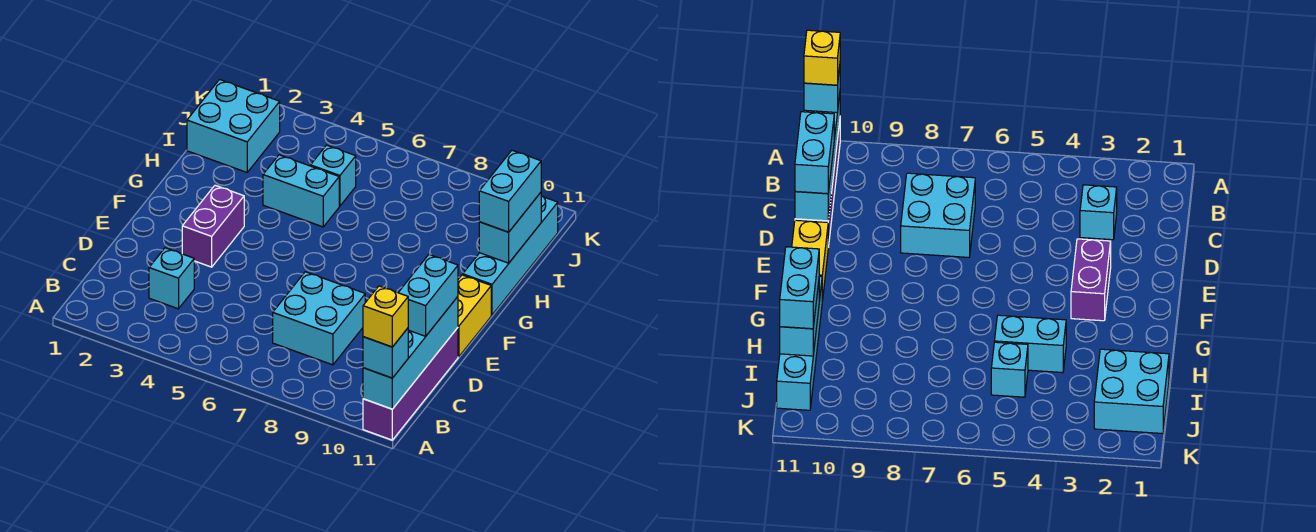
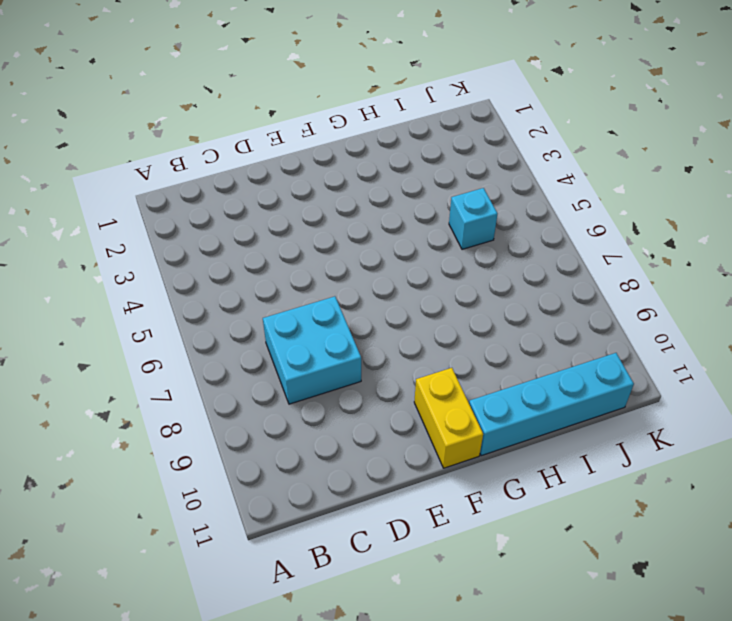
yellow brick F10:F11 level 1 -> yellow brick E11:F11 level 1
none -> purple brick A11:D11 level 1
none -> cyan brick C3 level 1
none -> purple brick E3:F3 level 1

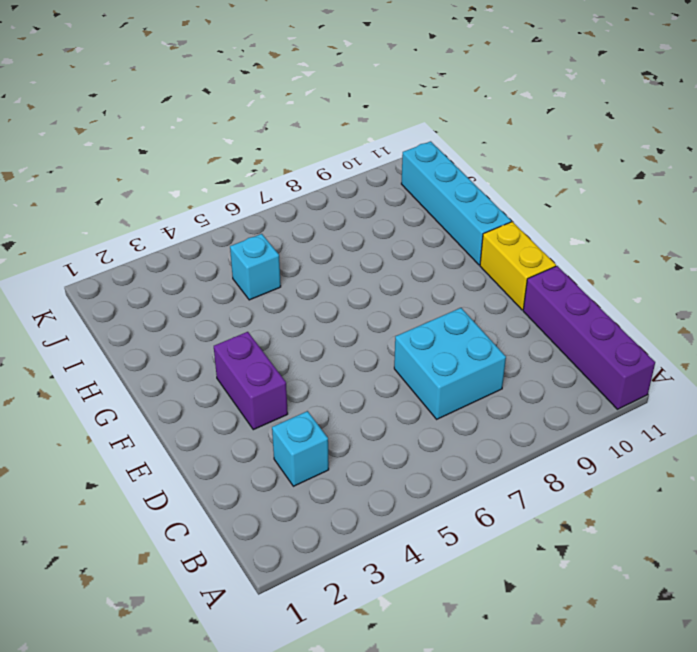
none -> cyan brick H4:H5 level 1
none -> cyan brick I1:J2 level 1
none -> cyan brick A11:D11 level 2

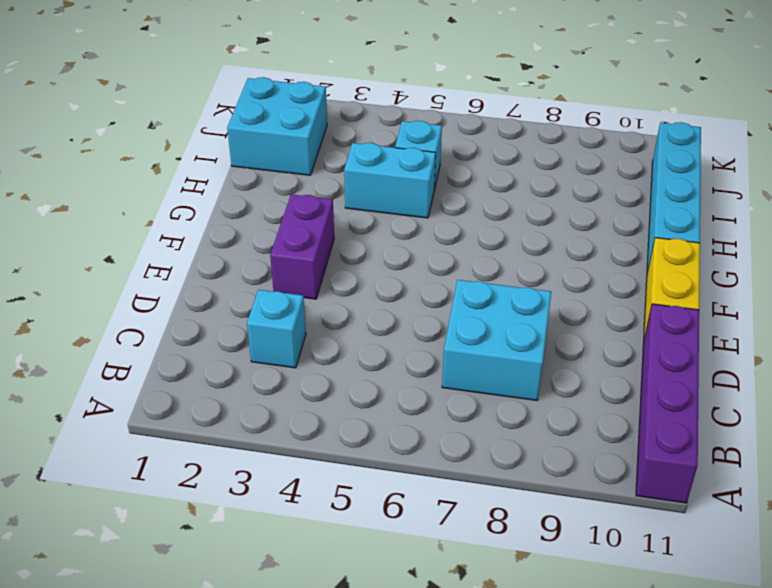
none -> cyan brick A11:D11 level 2
none -> cyan brick H11:I11 level 2
none -> cyan brick A11 level 3

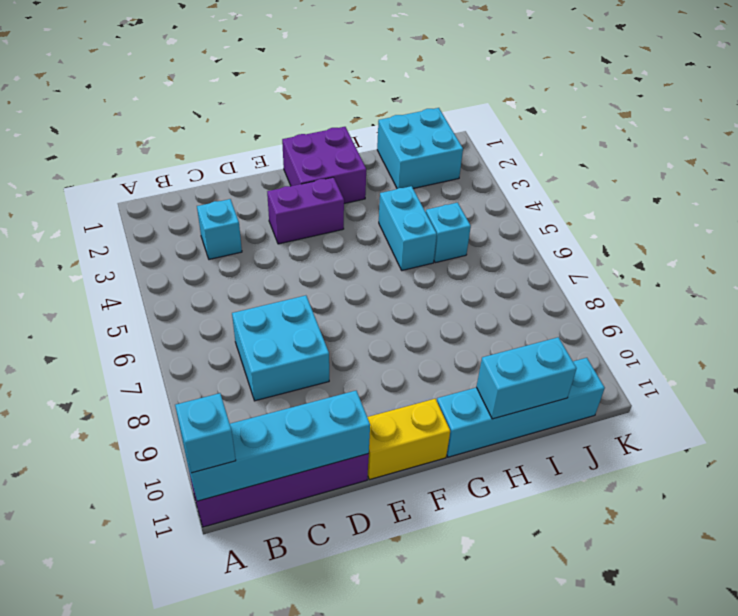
purple brick F1:G2 level 1 -> none
none -> cyan brick C11:D11 level 3
none -> cyan brick H11:I11 level 3
none -> yellow brick A11 level 4

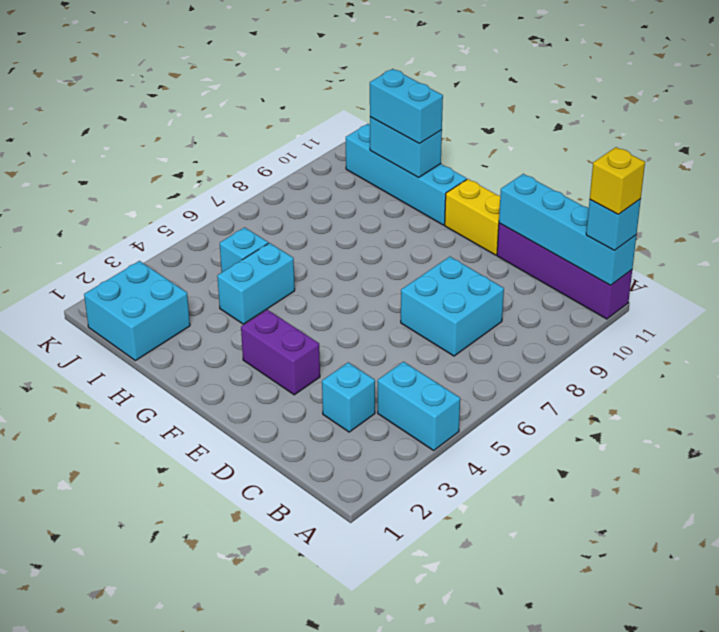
cyan brick A4:B4 level 1 -> cyan brick C11:D11 level 3

